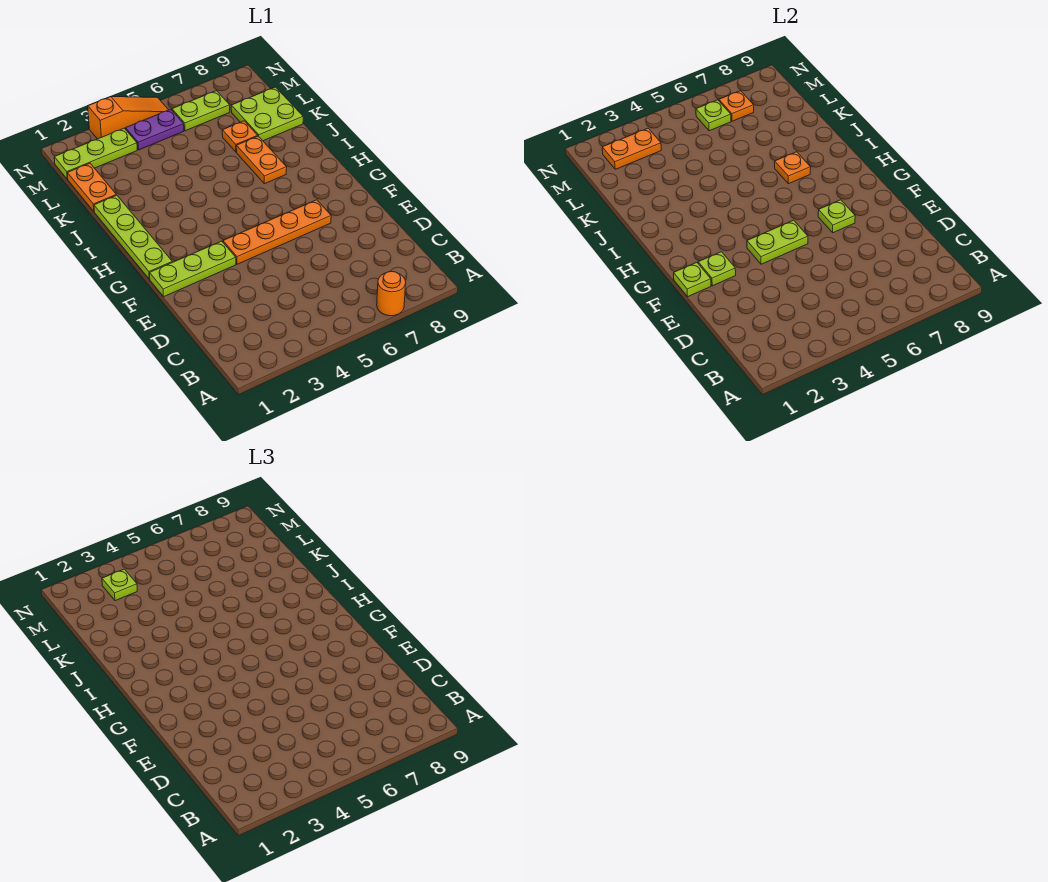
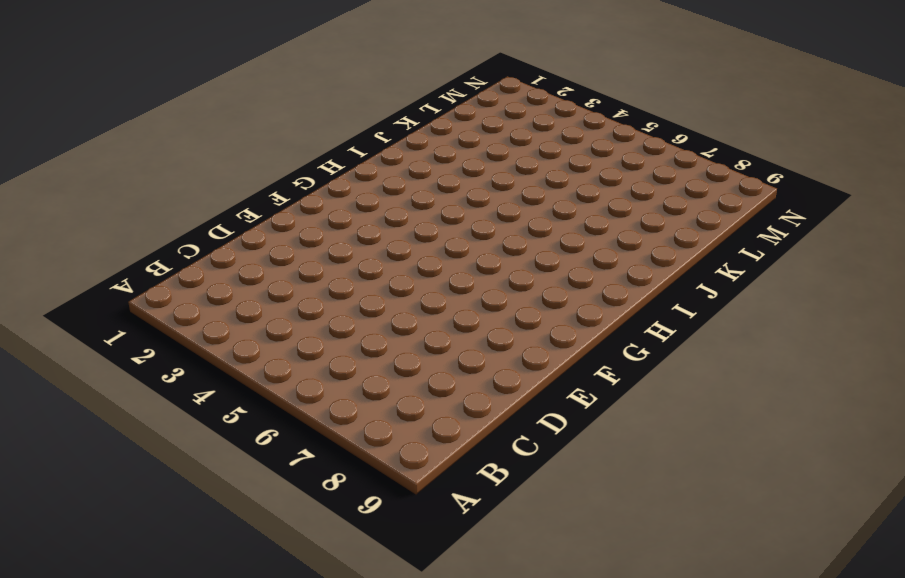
none -> orange round brick A7 level 1
none -> lime plate F1:F3 level 1
none -> orange plate F4:F7 level 1

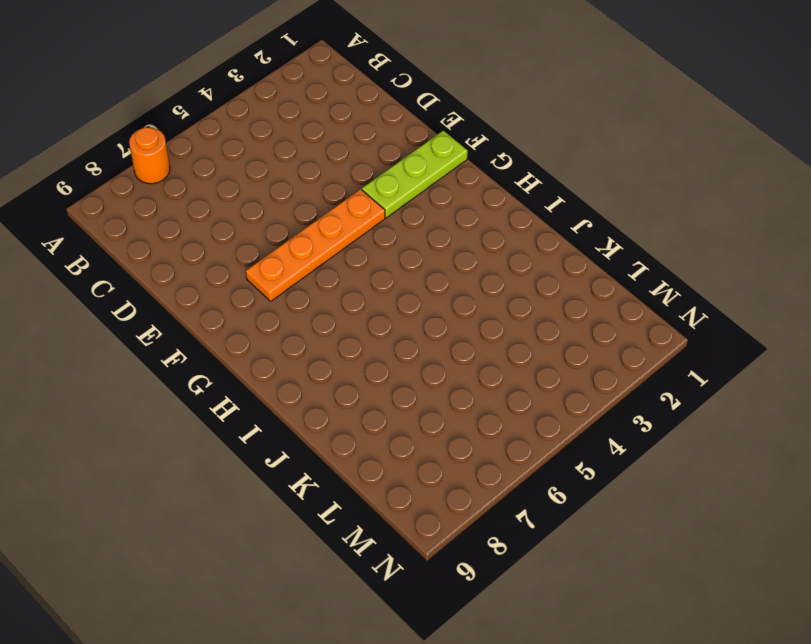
none -> lime plate G1:J1 level 1
none -> orange plate I7:J7 level 1
none -> orange plate K1:L1 level 1

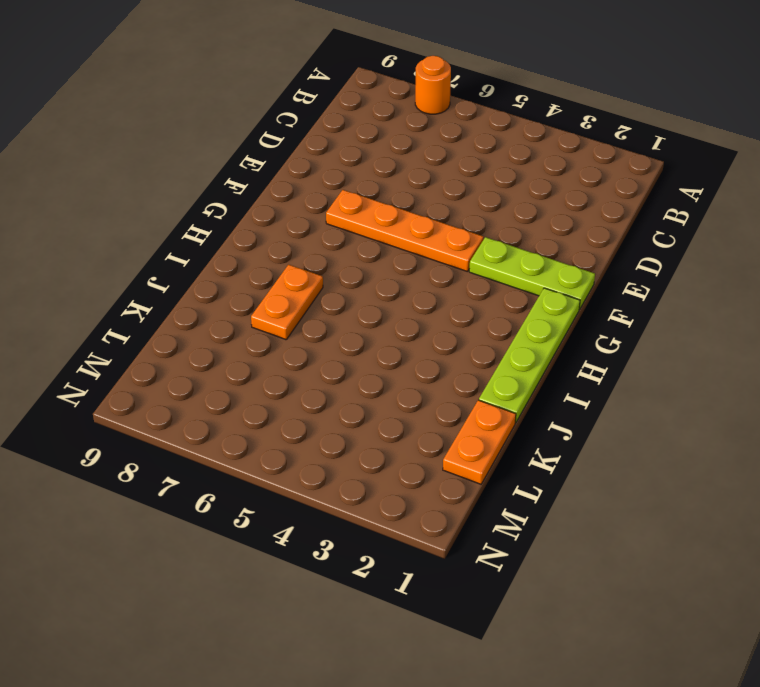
none -> orange plate K7 level 1
none -> lime plate K8:L9 level 1
none -> lime plate M1:M3 level 1

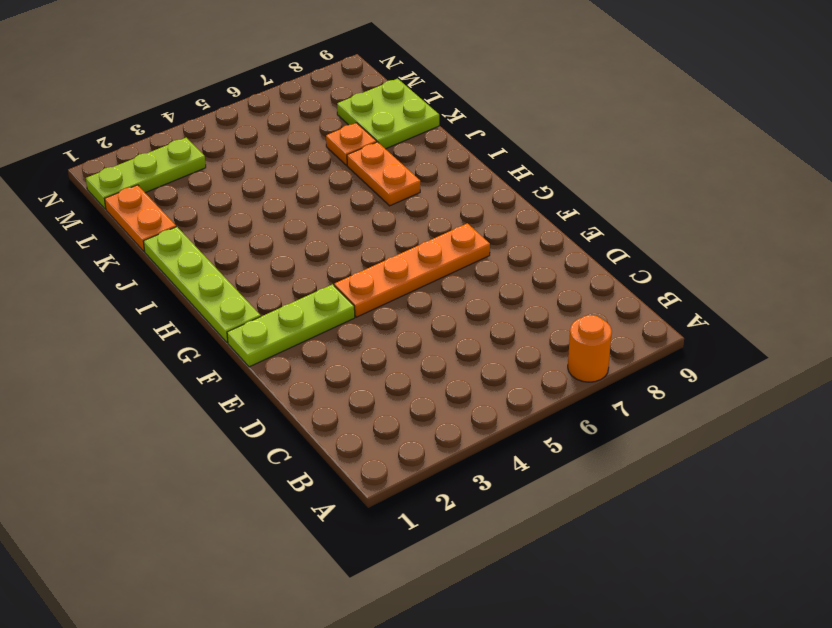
none -> purple plate M4:M5 level 1
none -> lime plate M6:M7 level 1
none -> orange slope N3:N5 level 1 top 3

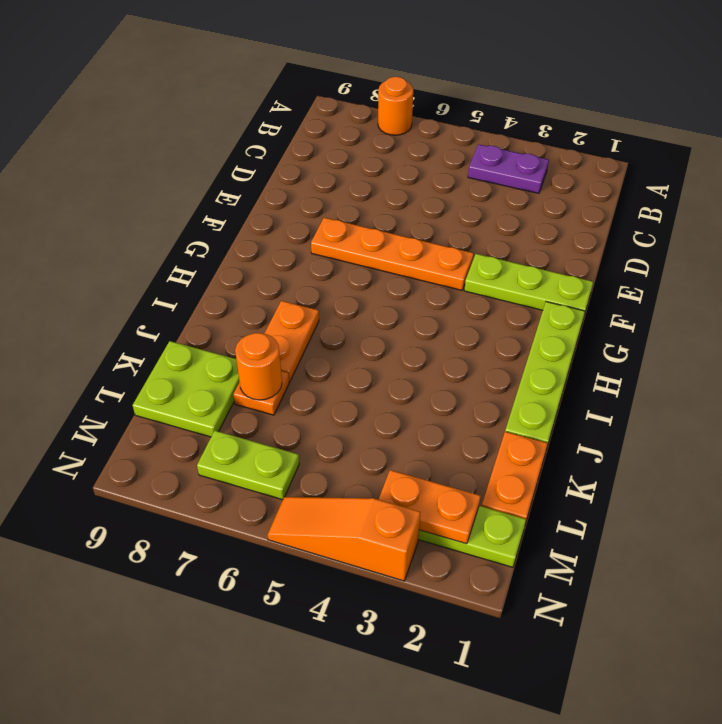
purple plate B3:B4 level 1 -> purple plate M4:M5 level 1
orange round brick K7 level 2 -> none
none -> lime plate F1 level 2
none -> lime plate F2 level 2
none -> lime plate F4:F5 level 2

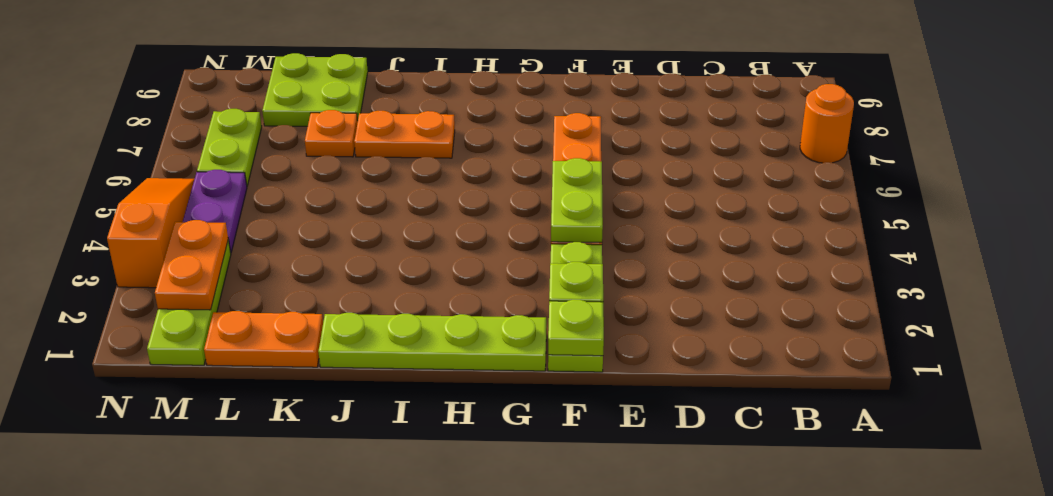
none -> lime plate F7 level 2
none -> orange plate I7 level 2
none -> lime plate M6 level 2

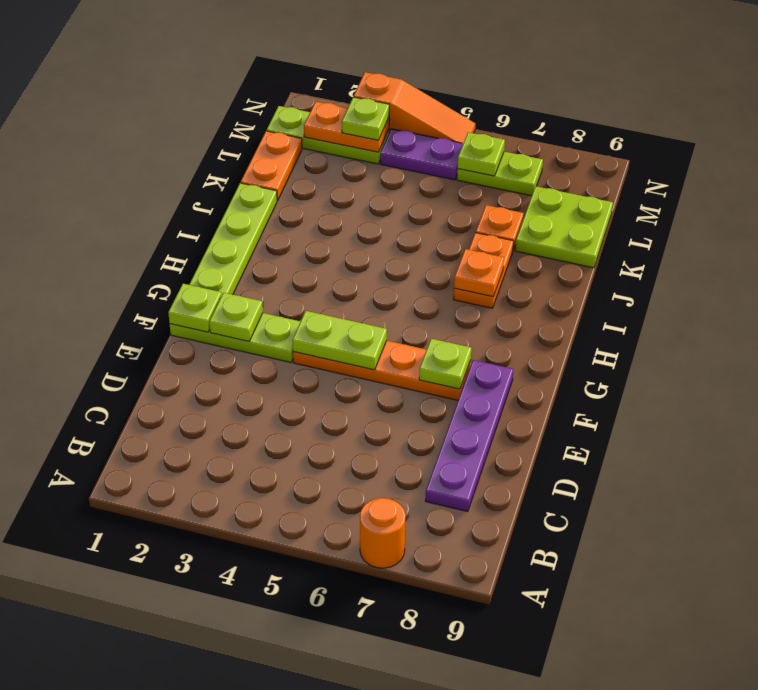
purple plate C8:F8 level 1 -> none
none -> orange plate M7 level 2

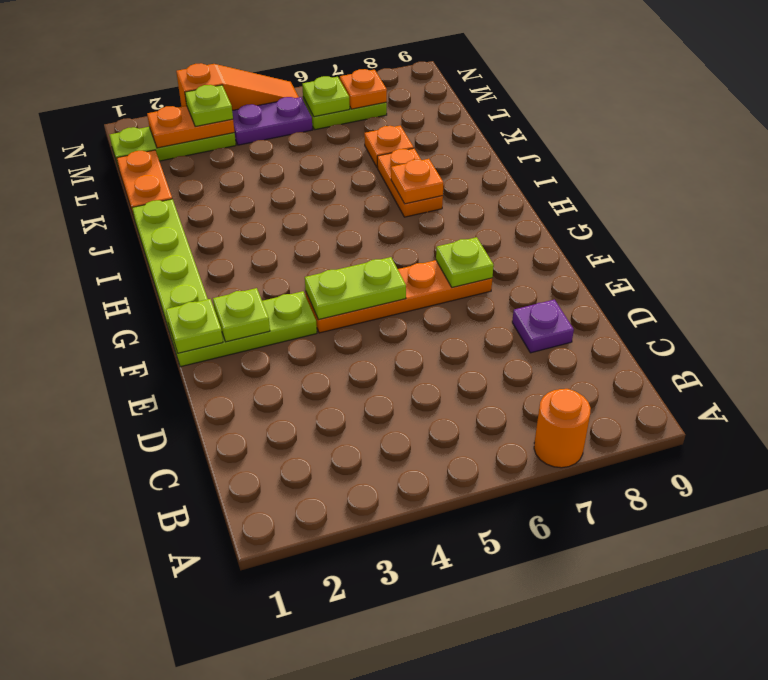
purple plate D8 level 1 -> none
none -> lime plate K8:L9 level 1

